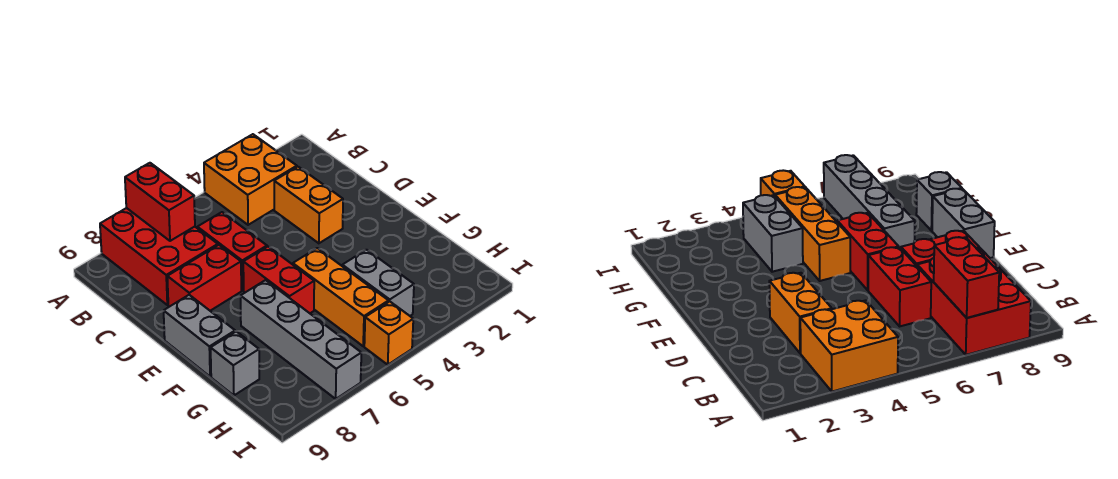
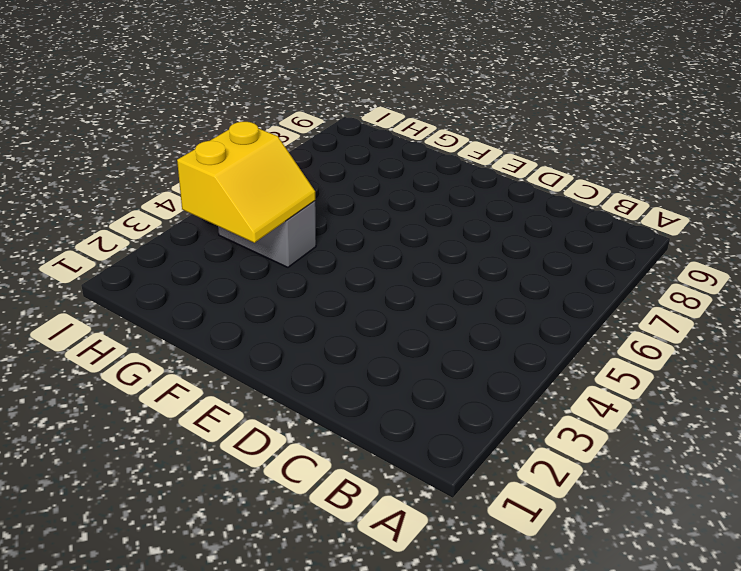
yellow slope G3:H4 level 2 top H -> none
none -> orange brick A3:B4 level 1
none -> red brick A7:C8 level 1
none -> orange brick C3:D3 level 1

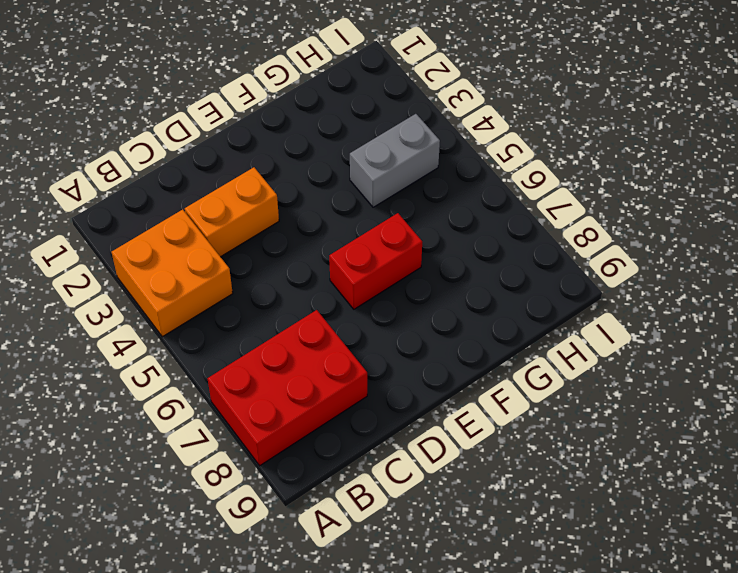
none -> red brick C6:D6 level 1
none -> red brick D7:D8 level 1
none -> grey brick E9:F9 level 1

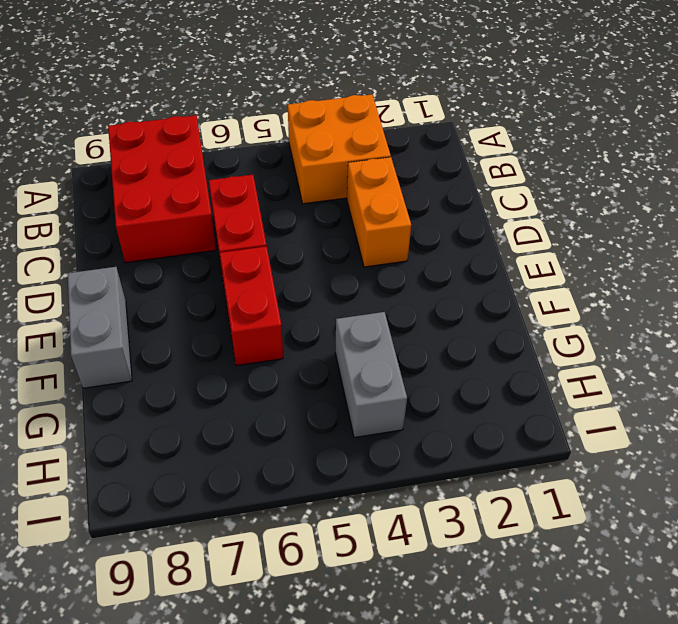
none -> red brick D7:D8 level 1
none -> orange brick F5:H5 level 1
none -> grey brick F7:I7 level 1

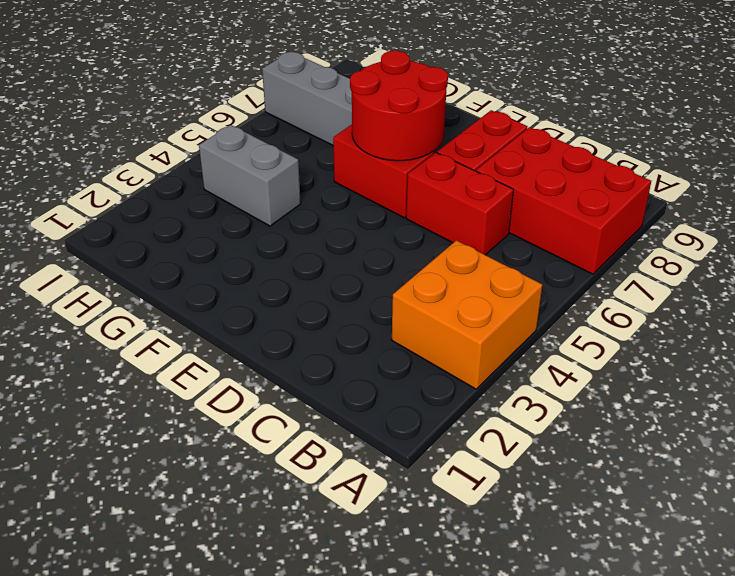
red round brick E6:F7 level 2 -> none
none -> orange brick C3:D3 level 1
none -> grey brick E9:F9 level 1
none -> orange brick F5:H5 level 1

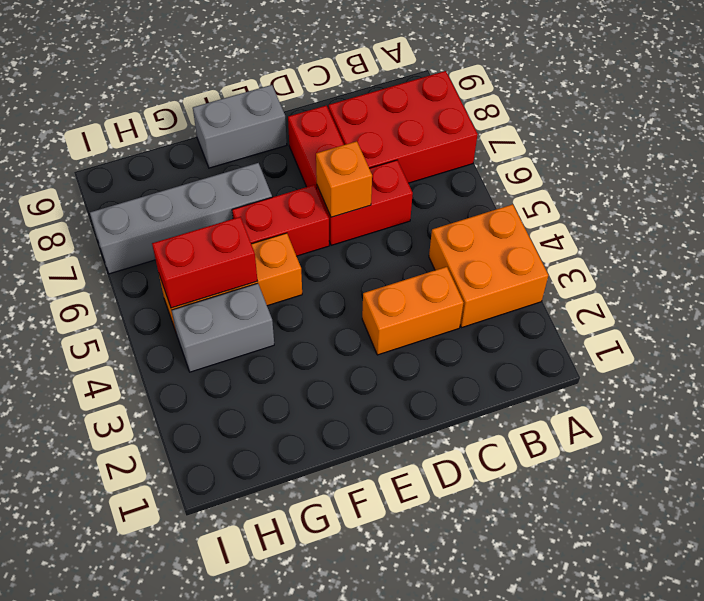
orange brick D6 level 2 -> orange brick I5 level 1
red brick G5:H5 level 2 -> red brick A7:B7 level 2
none -> grey brick G9 level 1

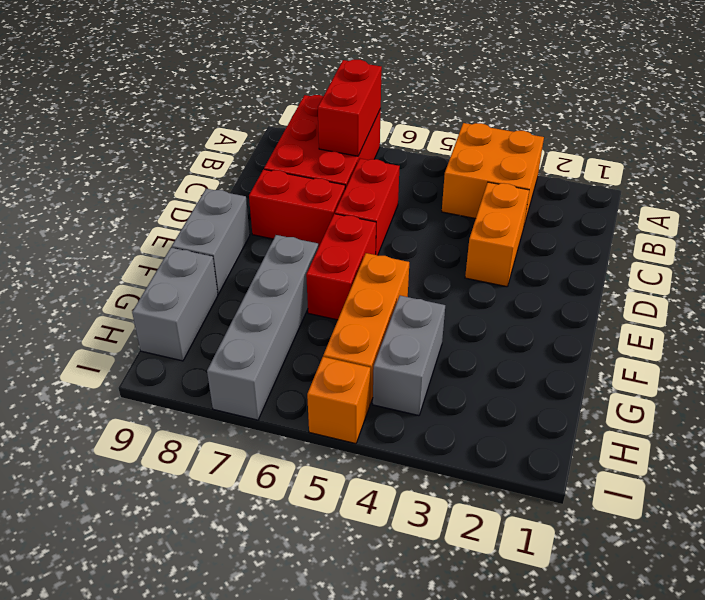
grey brick G9:H9 level 1 -> grey brick G9 level 1

